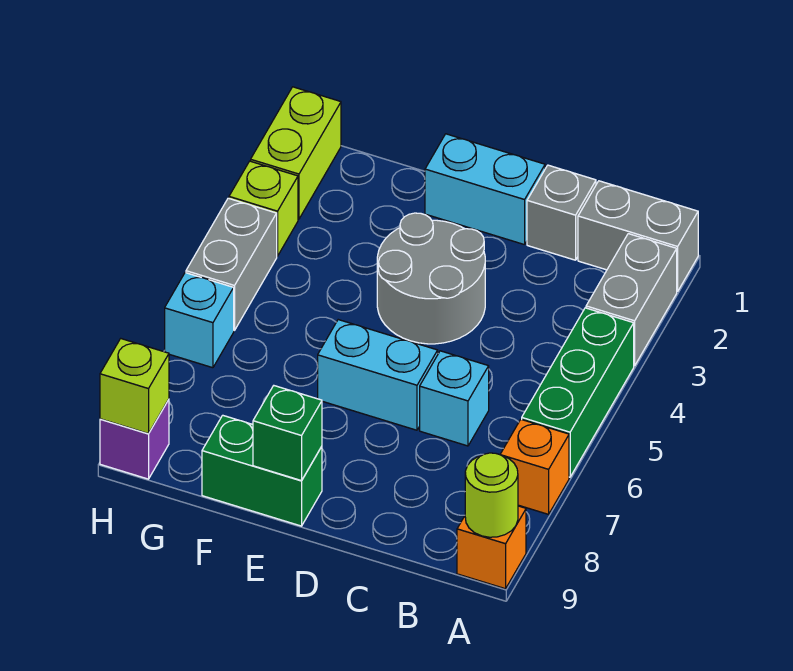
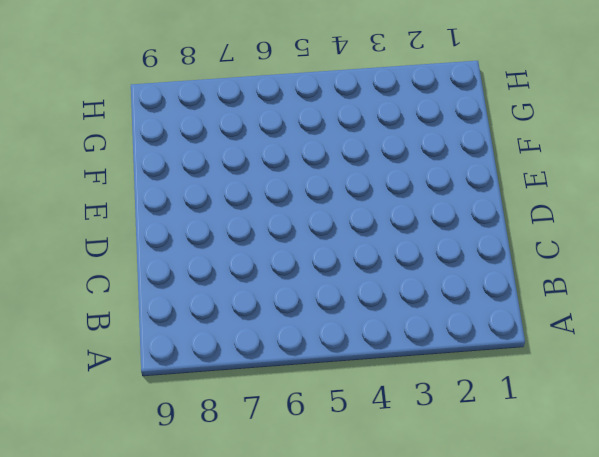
none -> grey brick A1:B1 level 1
none -> grey brick A2:A3 level 1
none -> green brick A4:A6 level 1

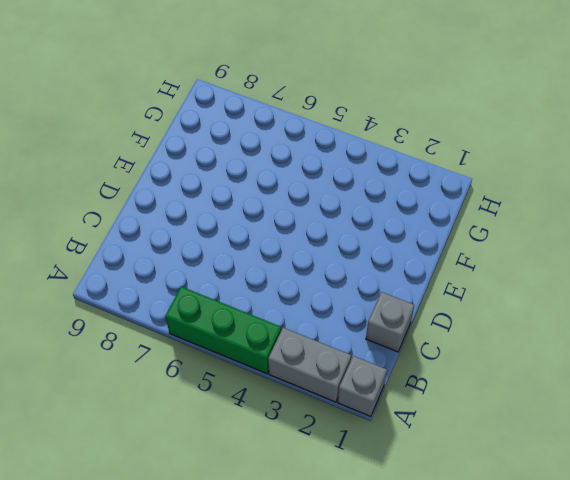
grey brick A1 level 1 -> grey brick A1:B1 level 1
none -> orange brick A7 level 1
none -> orange brick A9 level 1
none -> cyan brick C6 level 1

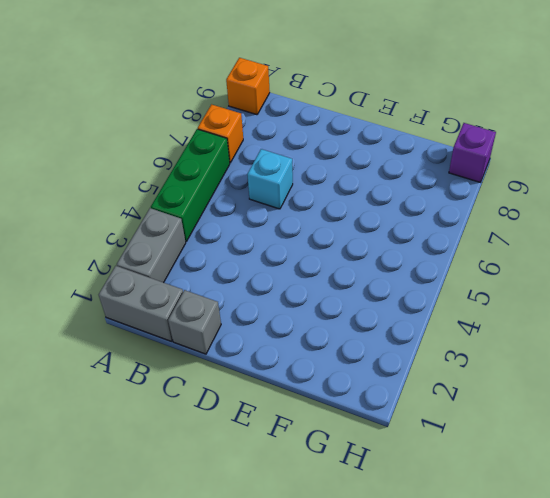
none -> cyan brick D1:E1 level 1
none -> grey round brick D3:E4 level 1
none -> cyan brick D6:E6 level 1

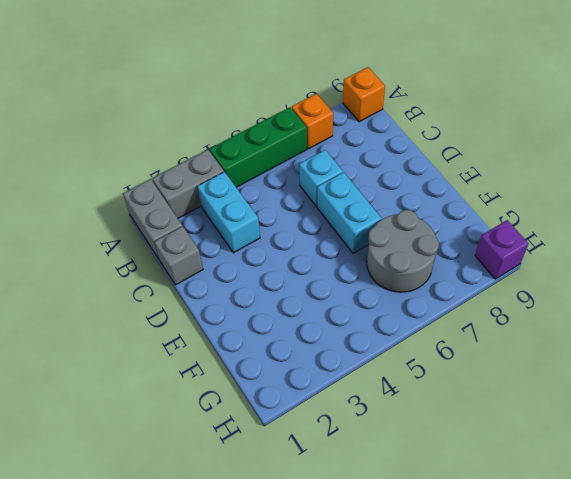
cyan brick B3:C3 level 1 -> cyan brick D1:E1 level 1
grey round brick F6:G7 level 1 -> grey round brick D3:E4 level 1
none -> green brick E9:F9 level 1
none -> lime brick H1:H2 level 1
none -> lime brick H3 level 1

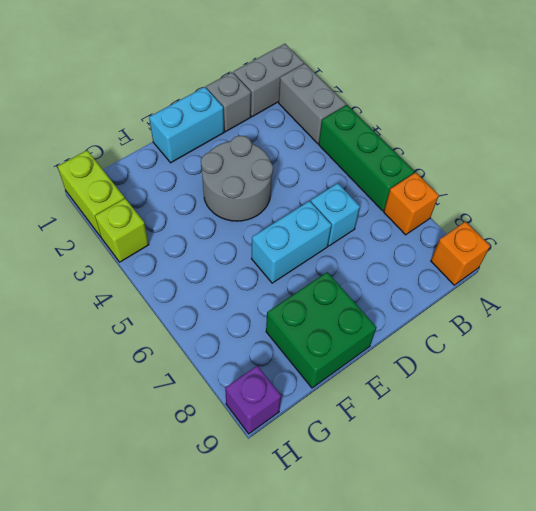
green brick E8:F9 level 1 -> green brick E9:F9 level 1
none -> grey brick H4:H5 level 1
none -> cyan brick H6 level 1
none -> lime round brick A9 level 2

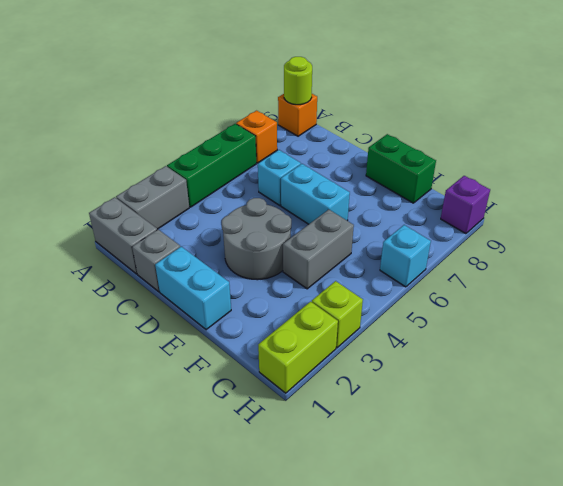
grey brick F4:F5 level 1 -> grey brick H4:H5 level 1
none -> green brick E9 level 2
none -> lime brick H9 level 2

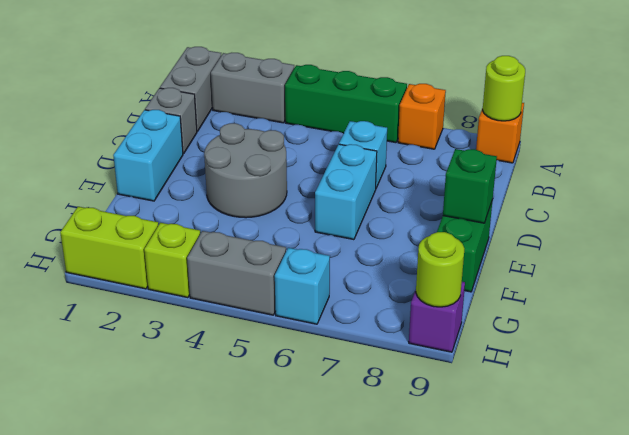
lime round brick H9 level 2 -> lime brick H9 level 2

